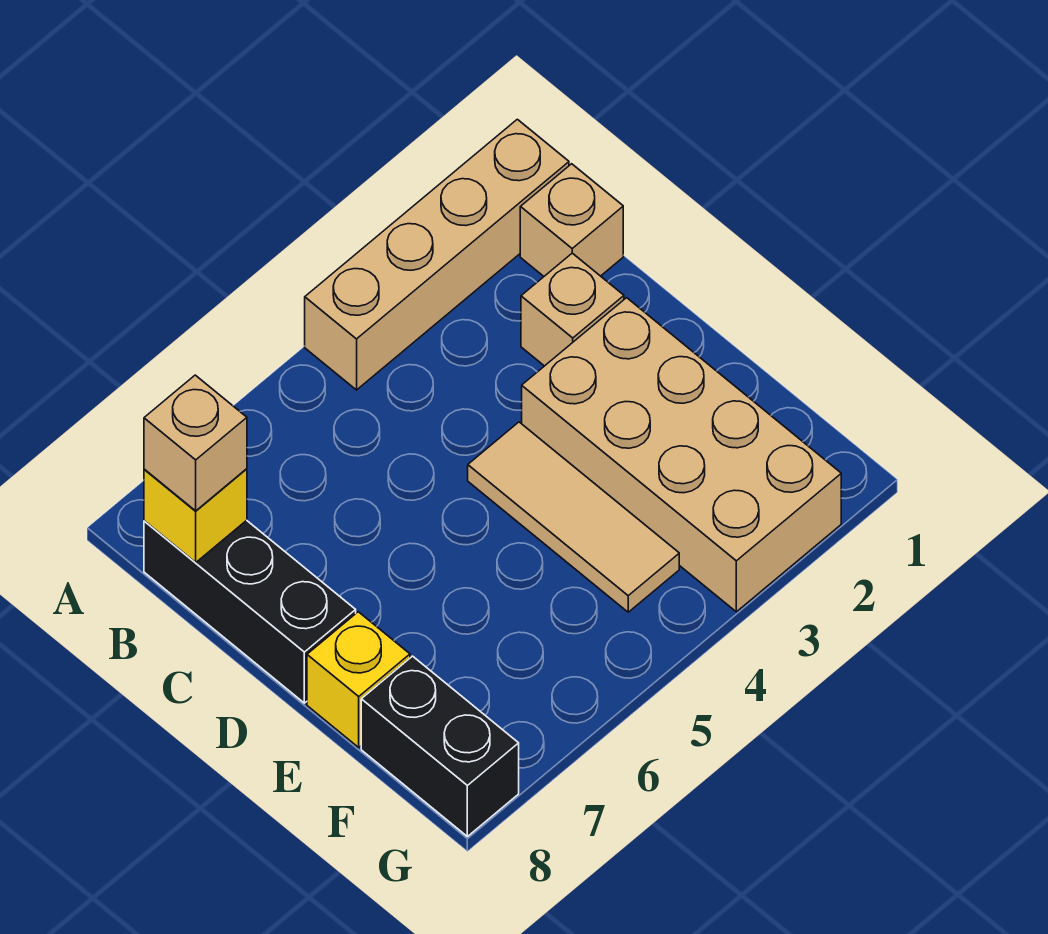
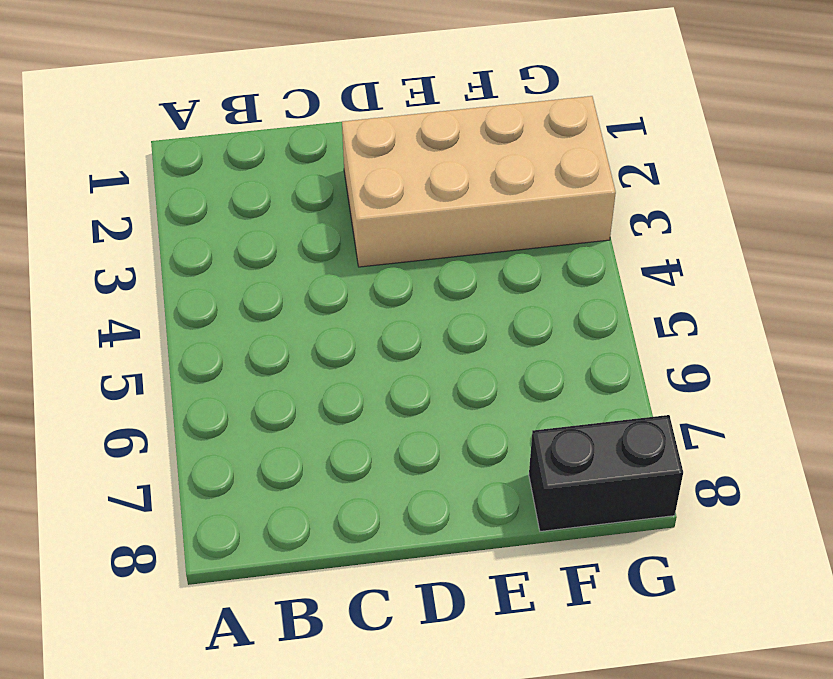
none -> tan brick A1:A4 level 1
none -> tan brick B1 level 1

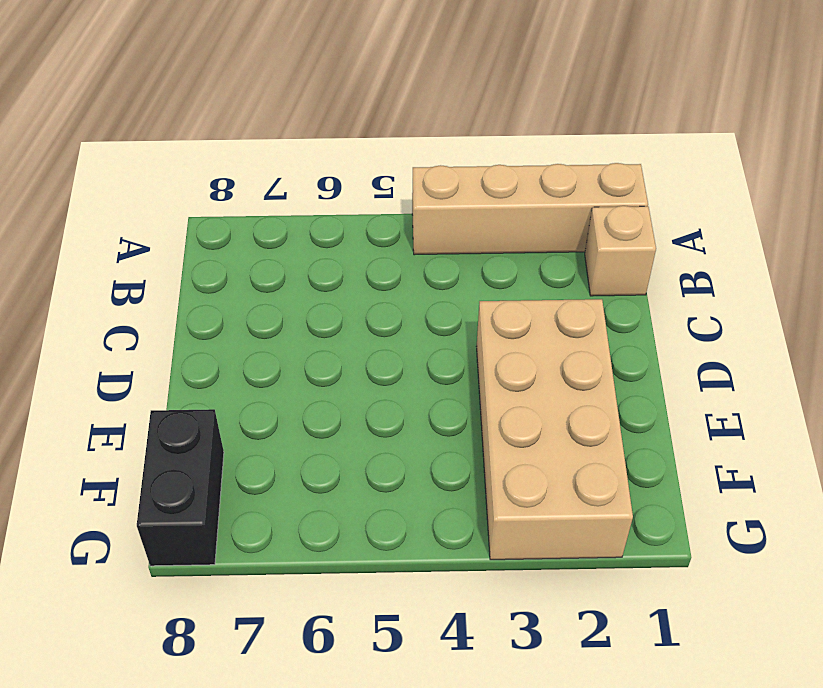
none -> black brick B8:D8 level 1
none -> tan brick C2 level 1

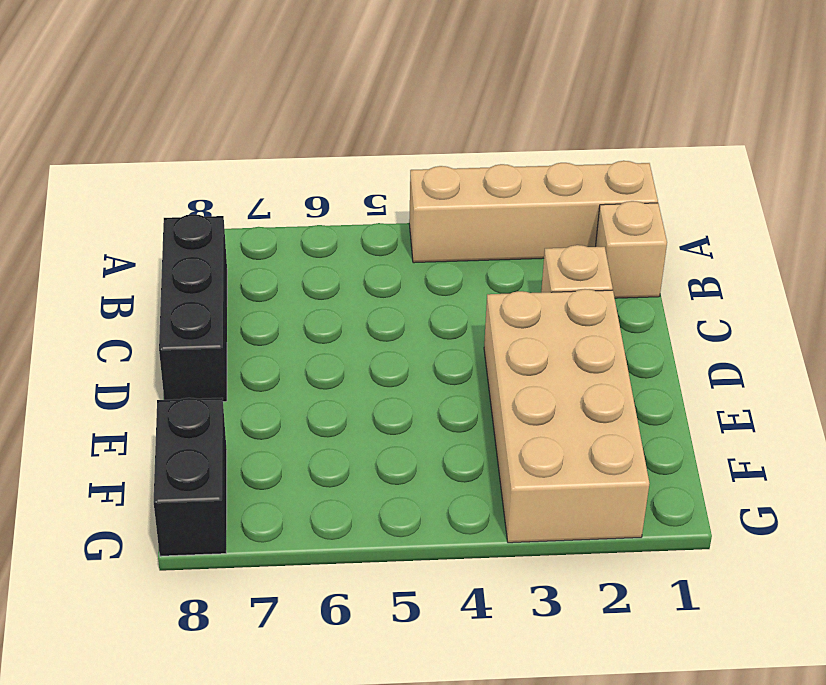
none -> tan tile D4:F4 level 1
none -> yellow brick E8 level 1

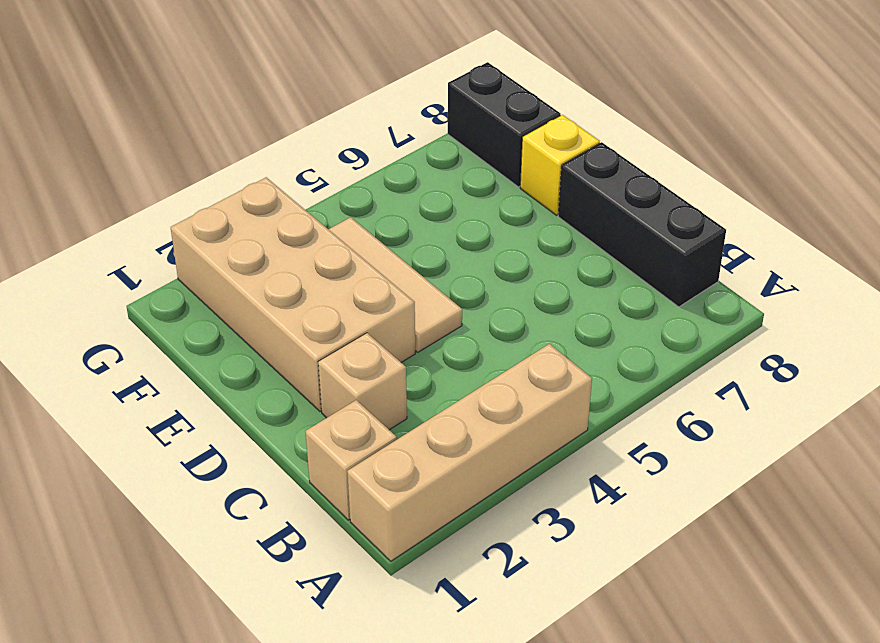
none -> yellow brick B8 level 2
none -> tan brick B8 level 3

